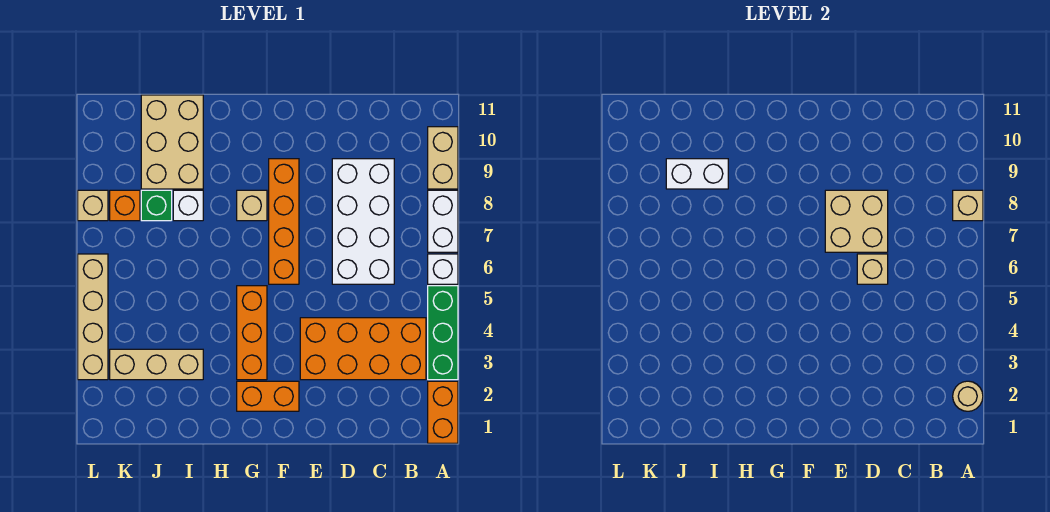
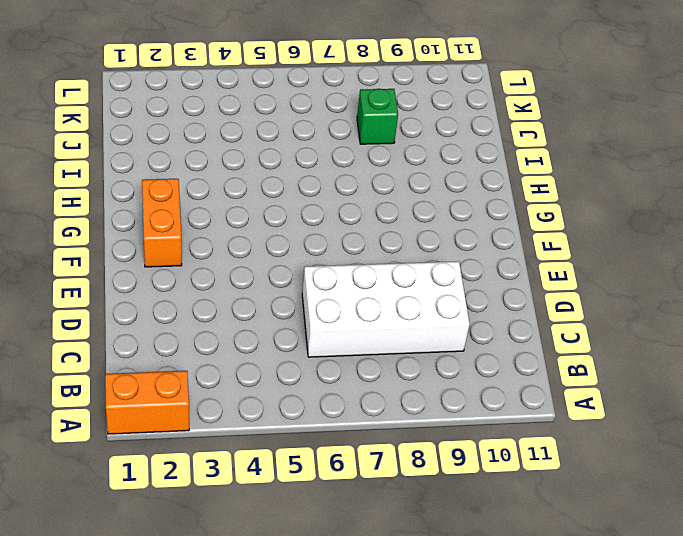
none -> green brick A3:A5 level 1
none -> white brick A6 level 1
none -> white brick A7:A8 level 1

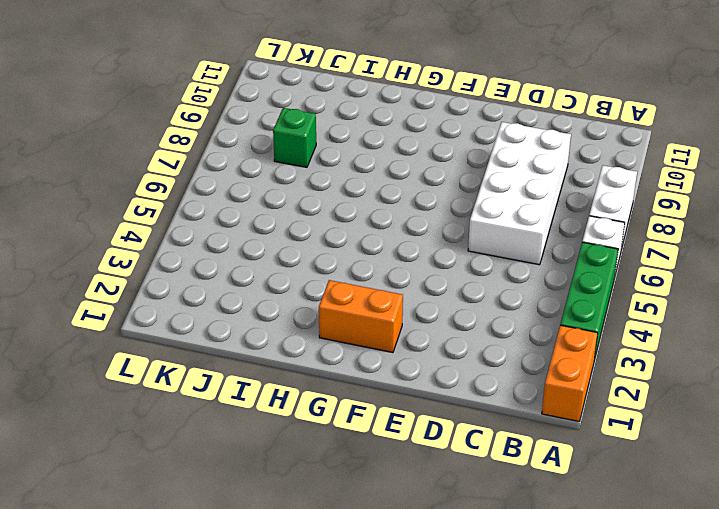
none -> tan brick A9:A10 level 1
none -> orange brick B3:E4 level 1
none -> orange brick F6:F9 level 1

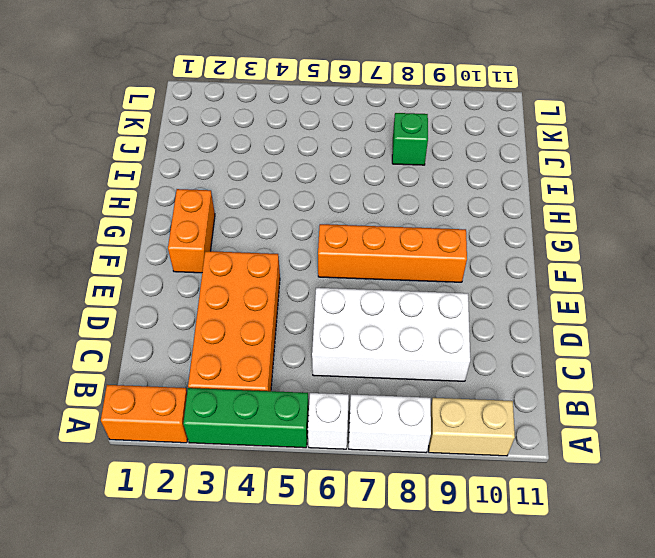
none -> orange brick G3:G5 level 1
none -> tan brick G8 level 1
none -> tan brick I3:K3 level 1

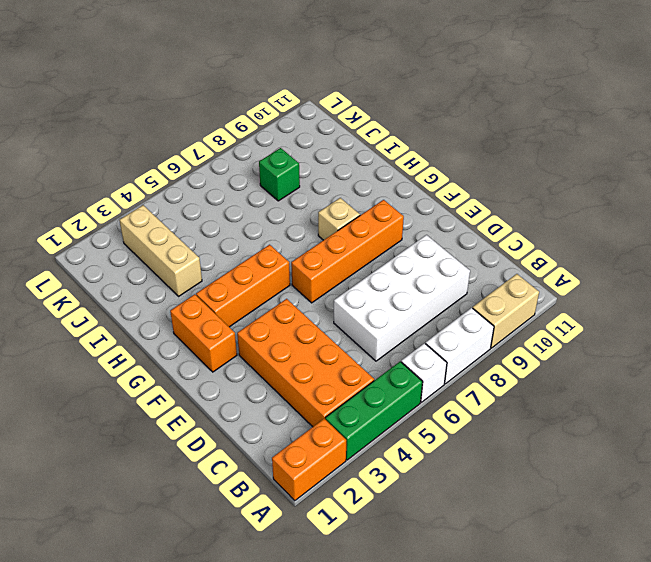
none -> white brick I8 level 1
none -> tan brick I9:J11 level 1
none -> orange brick K8 level 1

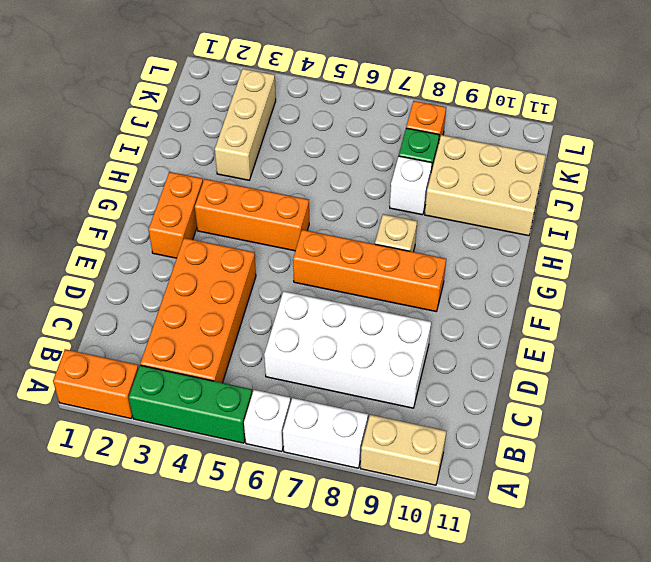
none -> tan brick L3:L6 level 1
none -> tan brick L8 level 1
none -> tan round brick A2 level 2

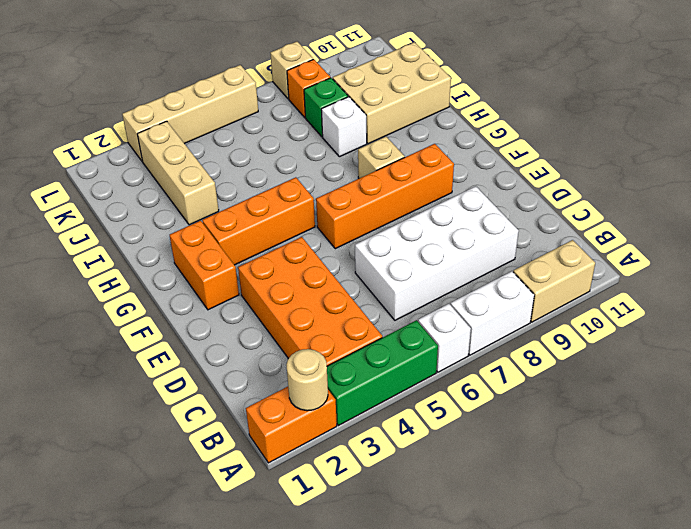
none -> tan brick A8 level 2
none -> tan brick D6 level 2
none -> tan brick D7:E8 level 2

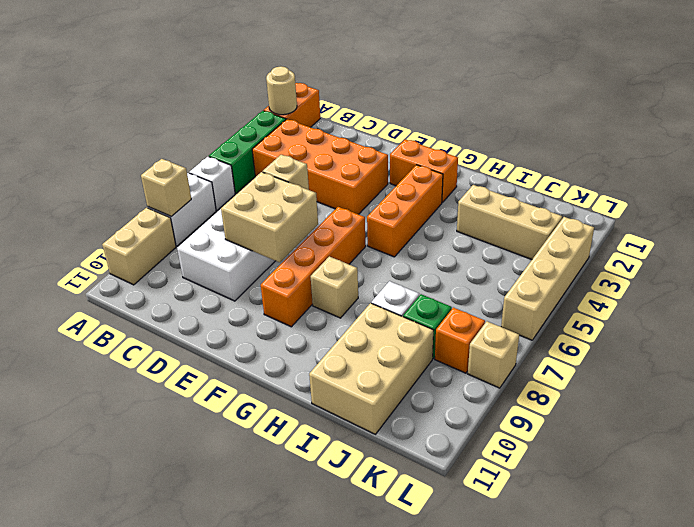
none -> white brick I9:J9 level 2

